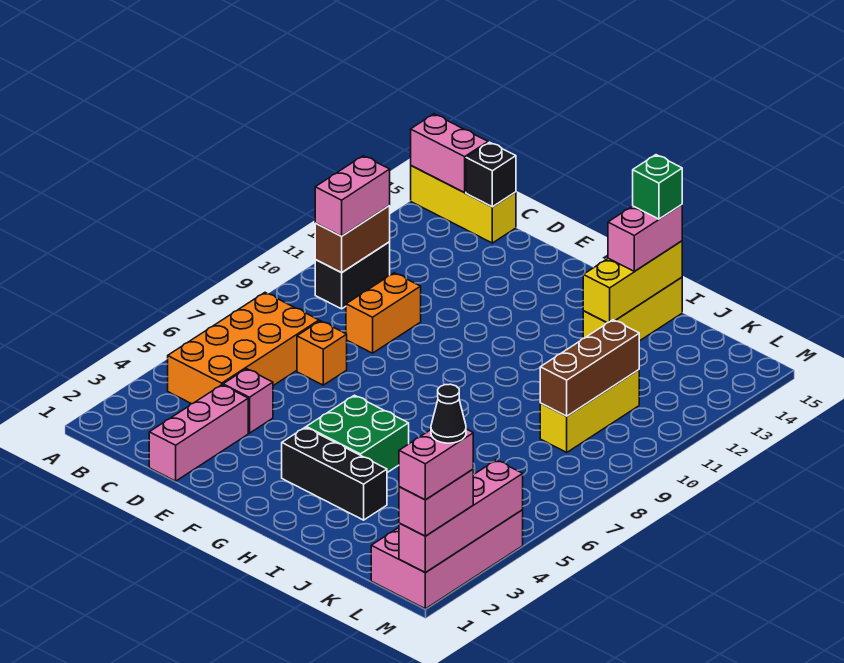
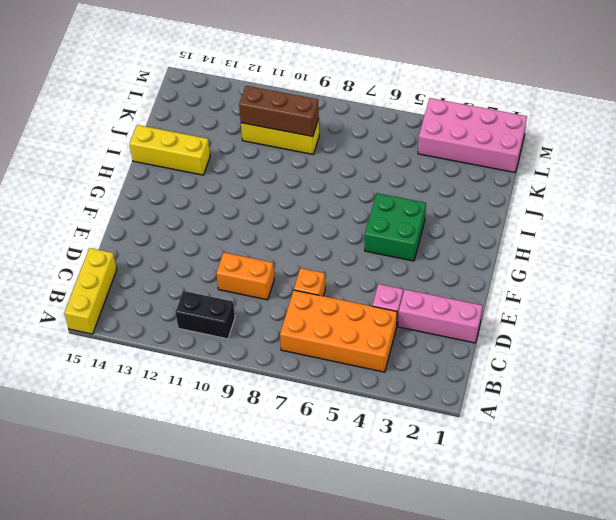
none -> black brick G3:I3 level 1
none -> pink brick A15:B15 level 2
none -> brown brick B10:B11 level 2

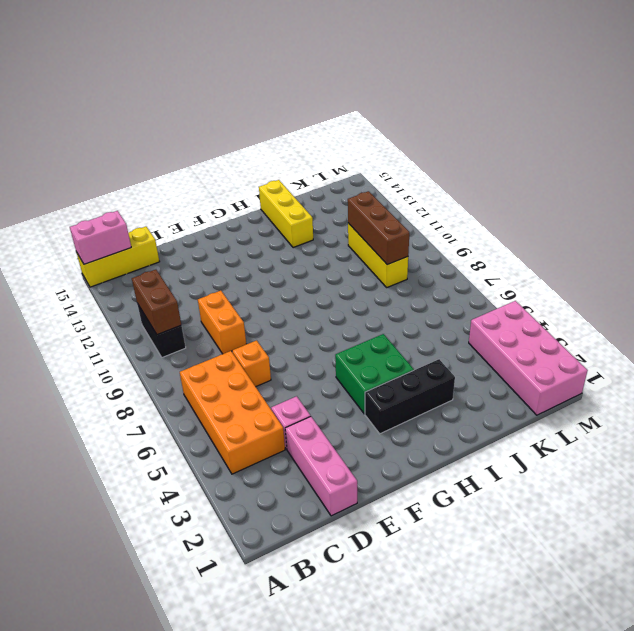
none -> black brick C15 level 2
none -> yellow brick I13:I15 level 2
none -> pink brick M1:M4 level 2

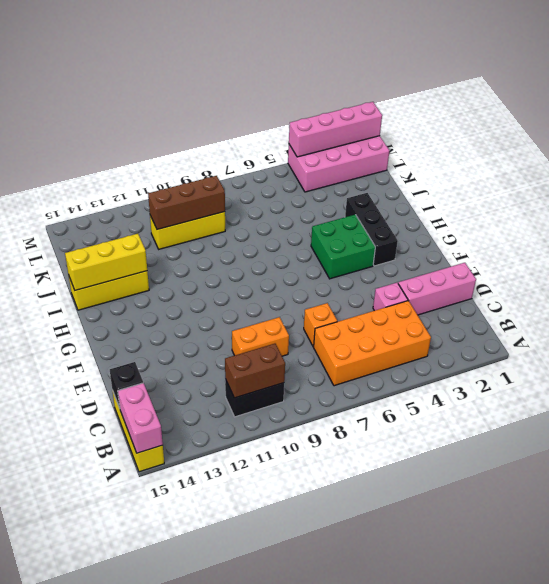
none -> pink brick B10:B11 level 3
none -> pink brick I14:I15 level 3
none -> pink brick M1:M2 level 3

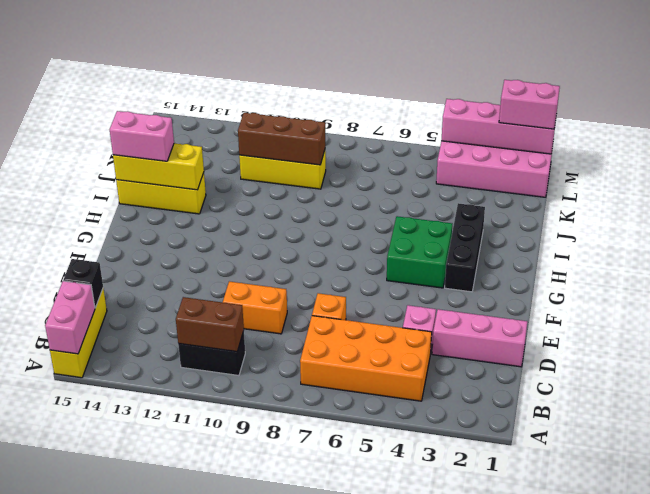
none -> pink brick B10:B11 level 3
none -> green brick I15 level 4
none -> pink brick M1:M2 level 4

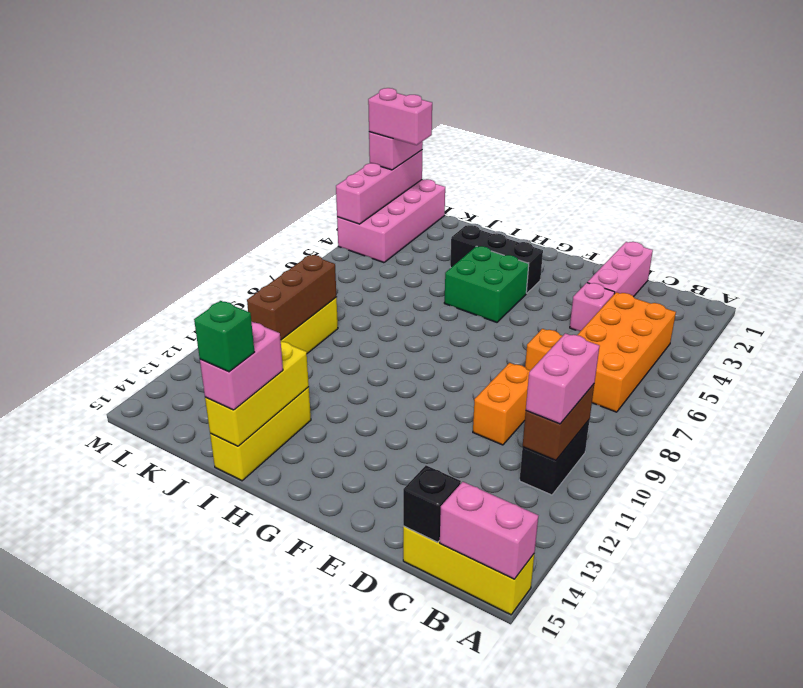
pink brick L2:M2 level 4 -> pink brick M1:M2 level 4
none -> black cone M2 level 5

